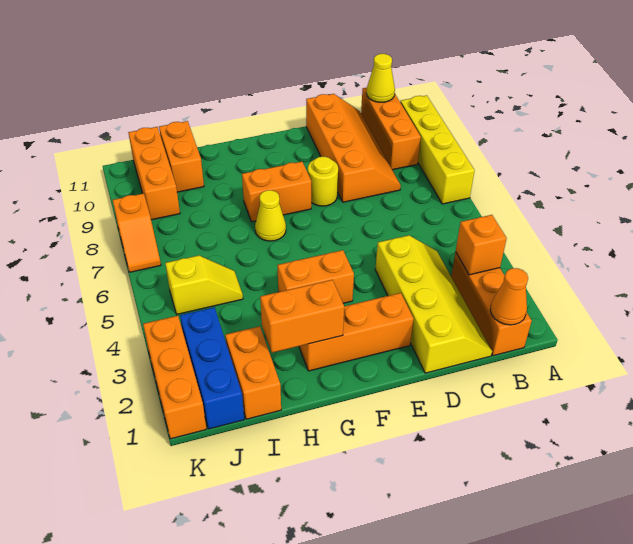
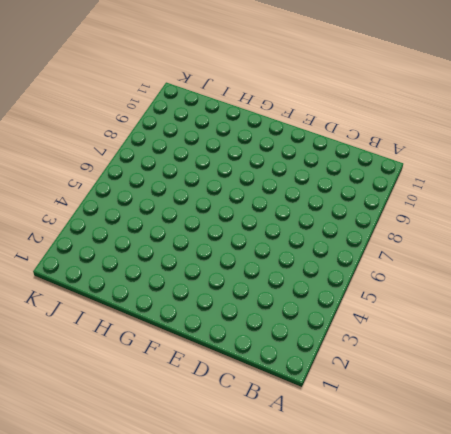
none -> yellow brick A7:A10 level 1
none -> orange brick B1:B3 level 1
none -> orange brick B9:B11 level 1

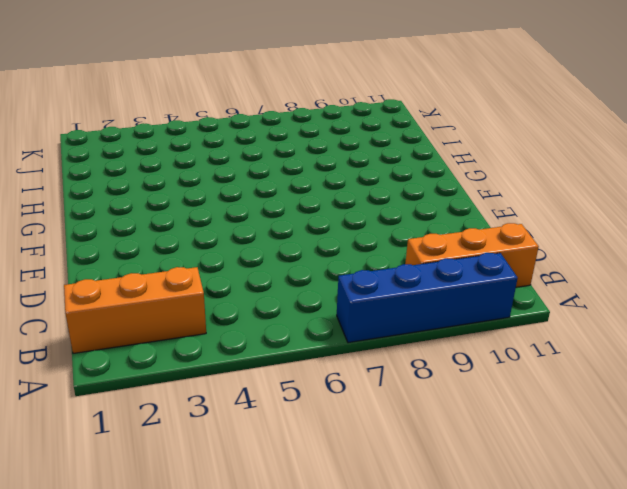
blue brick A7:A10 level 1 -> yellow brick A7:A10 level 1
none -> yellow slope C1:D4 level 1 top D
none -> orange slope C8:D11 level 1 top D
none -> orange brick E2:G2 level 1

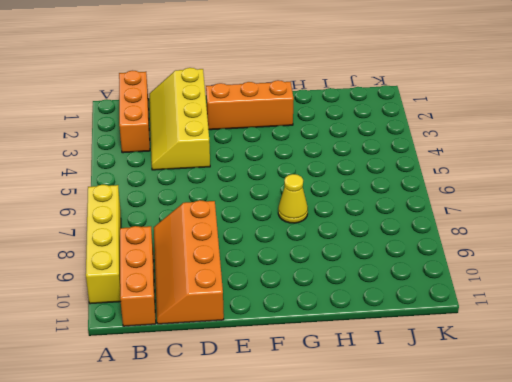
none -> yellow round brick E8 level 1
none -> orange brick F4:G4 level 1
none -> orange brick F8:G8 level 1

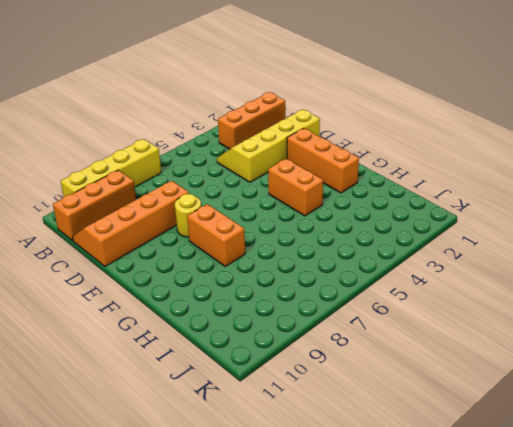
none -> yellow cone G7 level 1
none -> orange brick I1:I2 level 1
none -> yellow slope I5:J5 level 1 top J

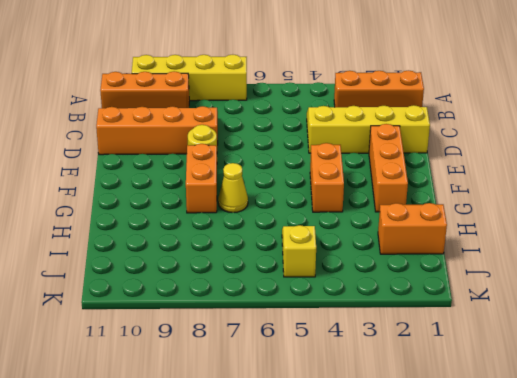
none -> orange brick I10:I11 level 1
none -> blue brick J1:J3 level 1
none -> orange brick J9:J11 level 1

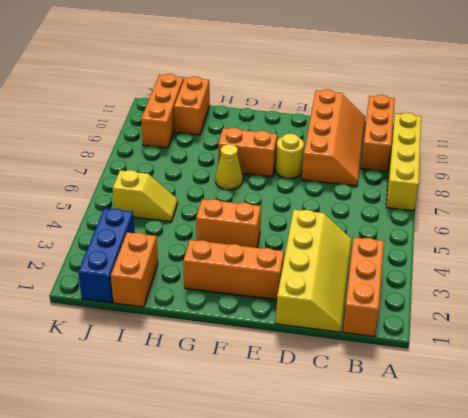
none -> orange brick K1:K3 level 1
none -> orange slope K7:K8 level 1 top 8
none -> orange cone B1 level 2

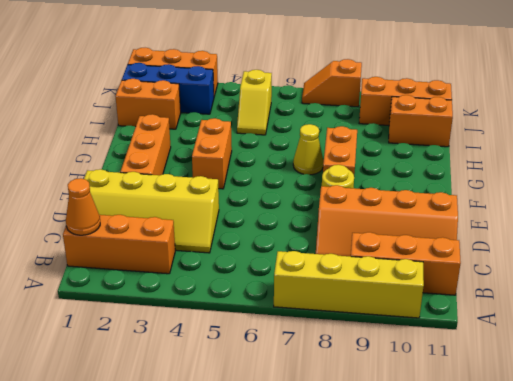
none -> orange brick B3 level 2
none -> yellow cone B11 level 2
none -> orange brick G2:H2 level 2

